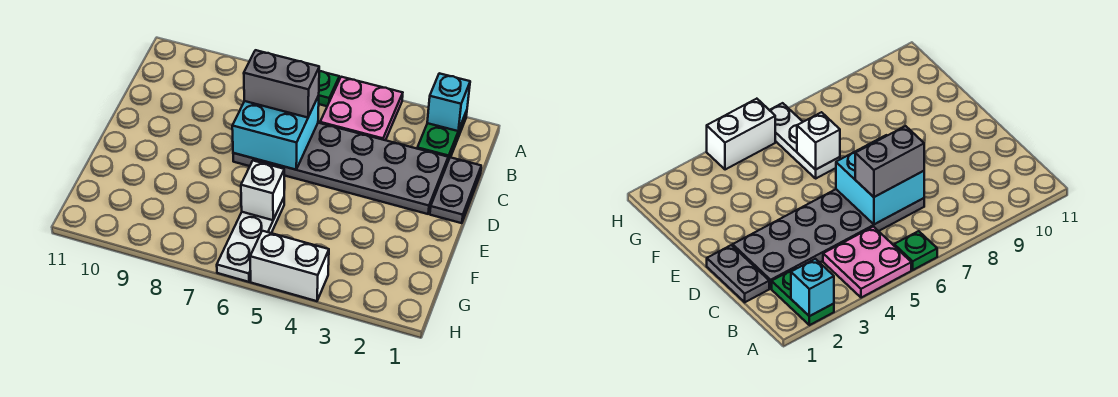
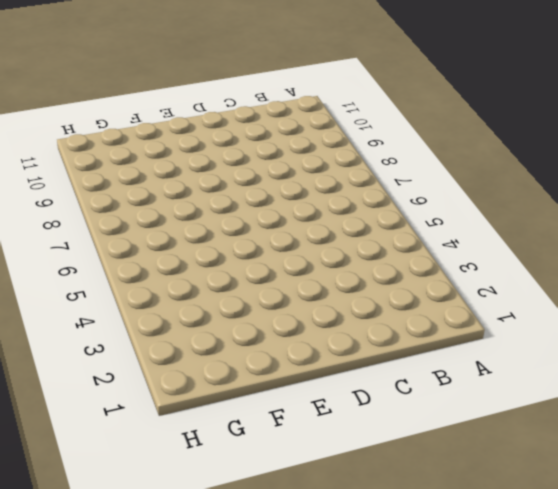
none -> green plate A2:B2 level 1
none -> pink plate A4:B5 level 1

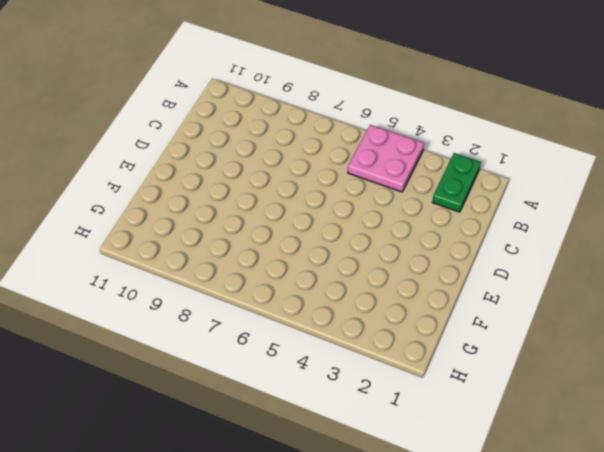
none -> green plate A6 level 1
none -> grey plate C1:D1 level 1

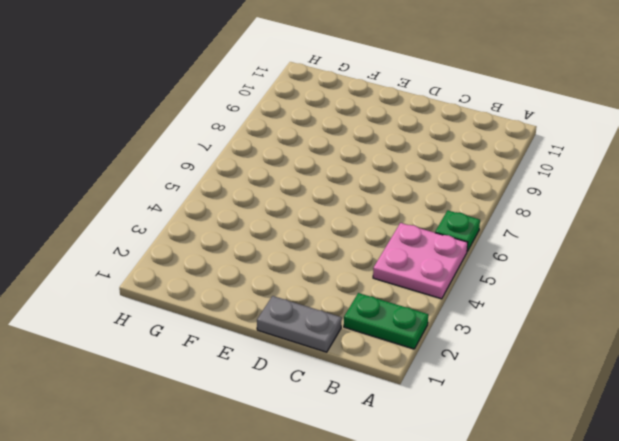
none -> grey plate C2:D7 level 1
none -> white plate F6:H6 level 1

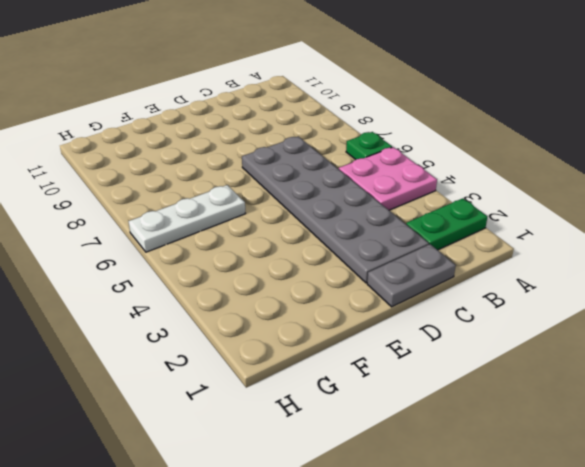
none -> white brick H4:H5 level 1
none -> cyan brick A2 level 2

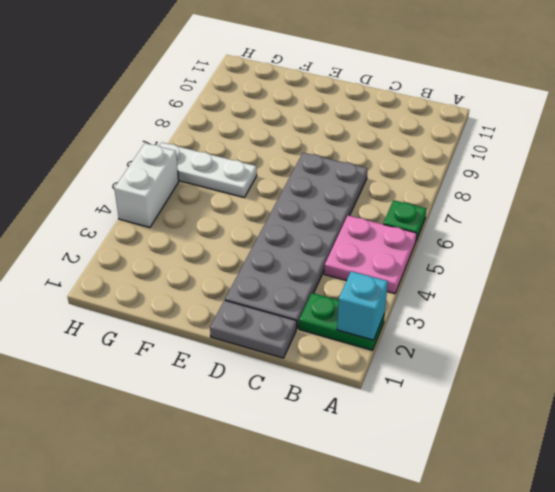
none -> cyan brick C6:D7 level 2
none -> white brick F6 level 2

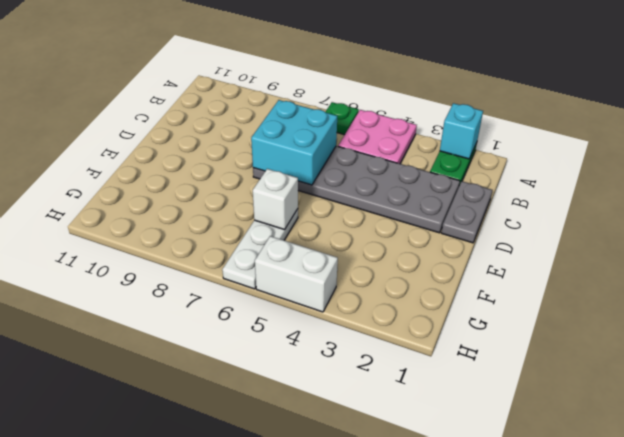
none -> grey brick C6:C7 level 3

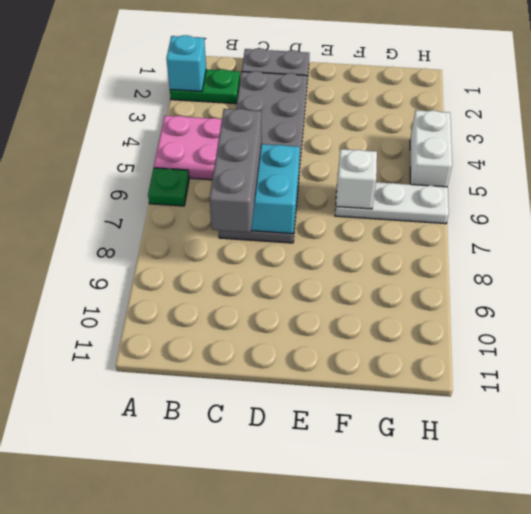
grey brick C6:C8 level 3 -> grey brick C6:C7 level 3

